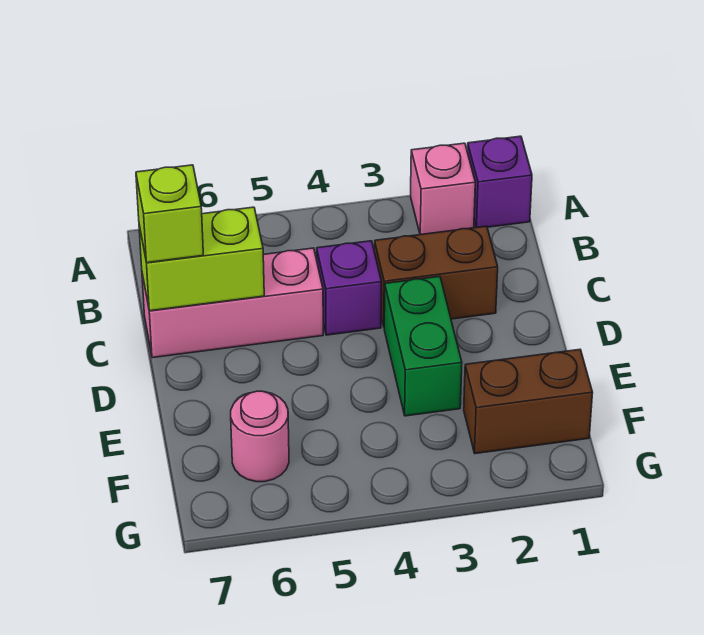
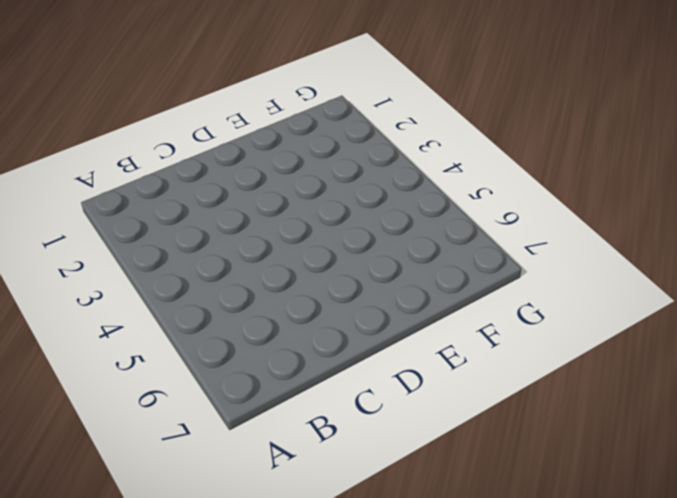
none -> purple brick A1 level 1
none -> pink brick A2 level 1

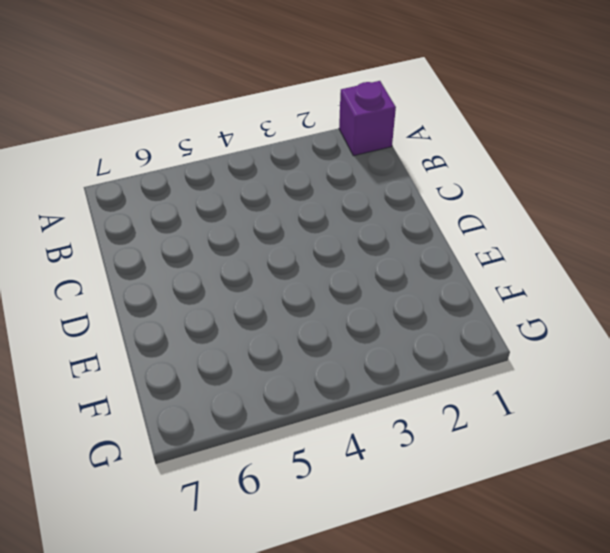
none -> pink brick A2 level 1
none -> brown brick C2:C3 level 1

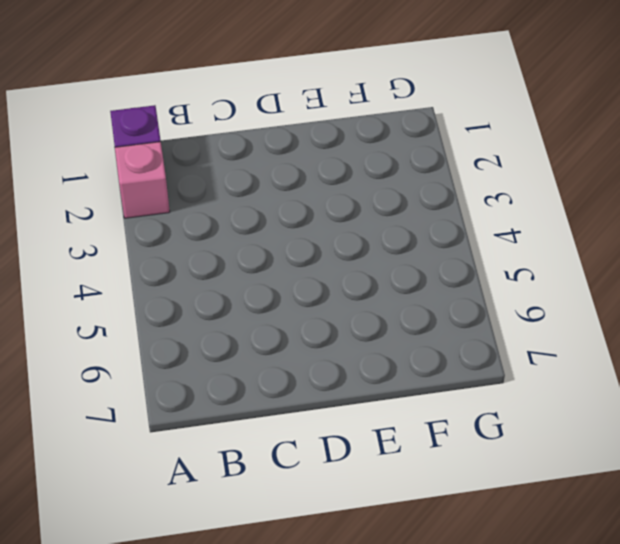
none -> brown brick C2:C3 level 1
none -> purple brick C4 level 1

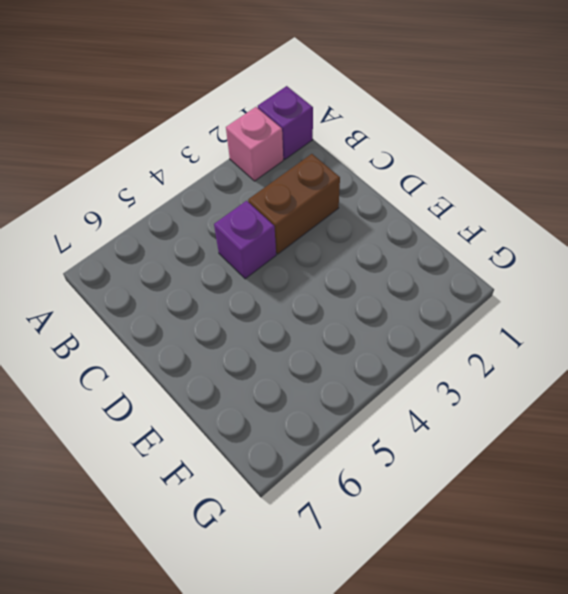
none -> pink brick C5:C7 level 1
none -> green brick D3:E3 level 1

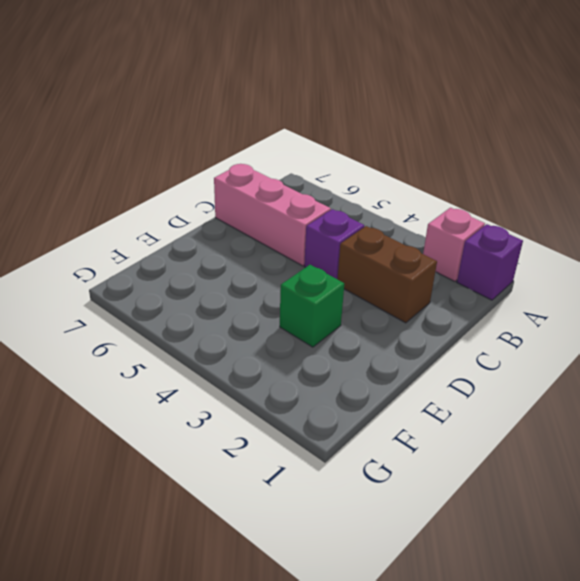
green brick E3 level 1 -> green brick D3:E3 level 1
none -> brown brick F1:F2 level 1
none -> pink round brick F6 level 1

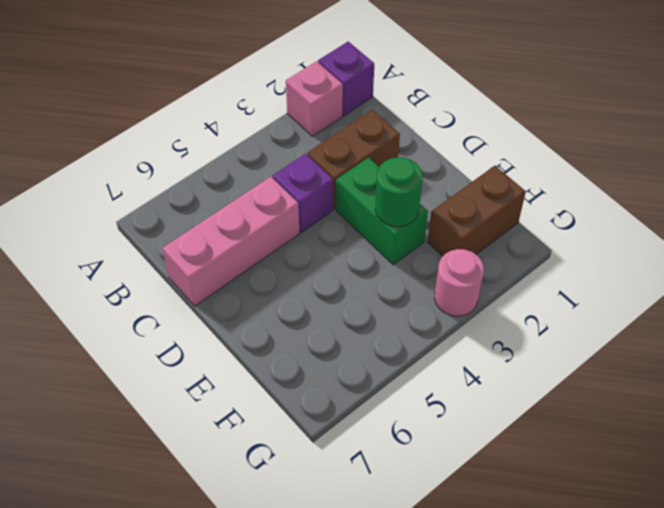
green round brick E3 level 2 -> none
pink round brick G3 level 1 -> pink round brick F6 level 1
none -> lime brick C6:C7 level 2
none -> lime brick C7 level 3

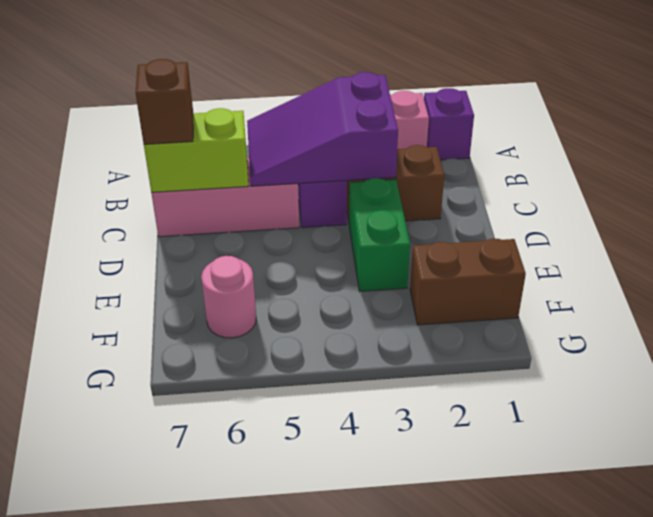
purple slope B3:C5 level 2 top 3 -> none
brown brick C7 level 3 -> lime brick C7 level 3

